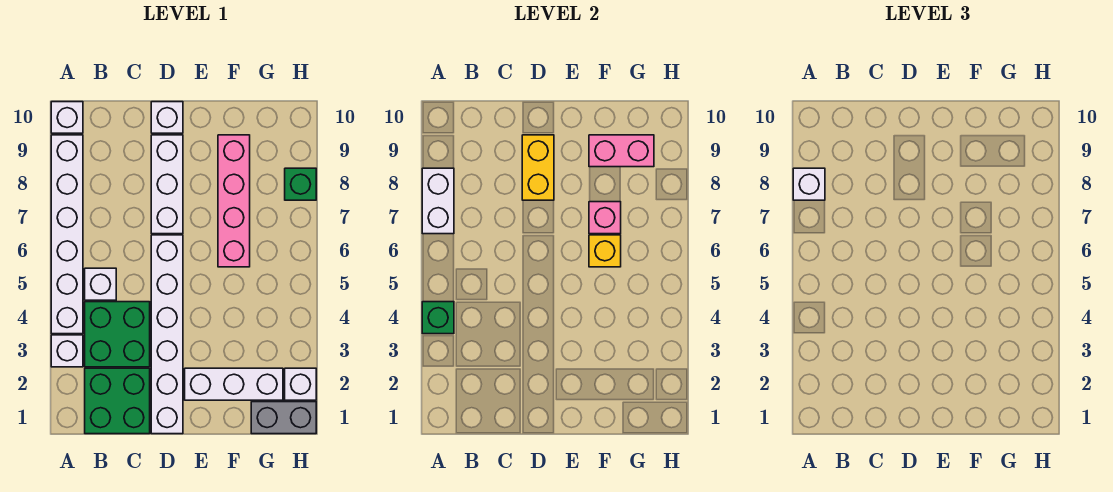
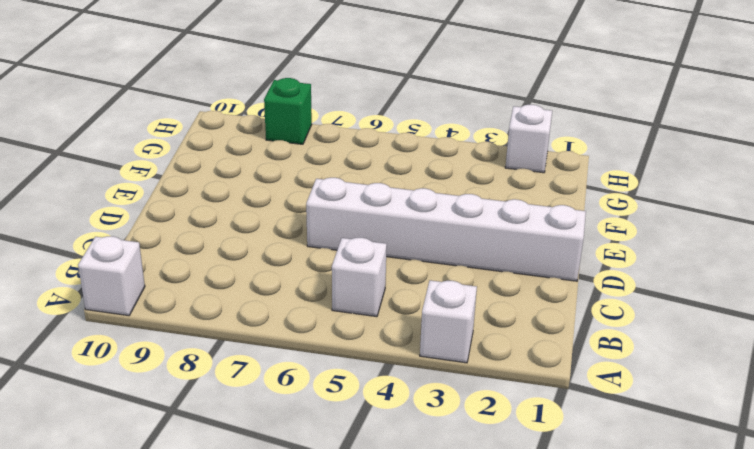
none -> white brick A4:A9 level 1
none -> green brick B1:C2 level 1
none -> green brick B3:C4 level 1

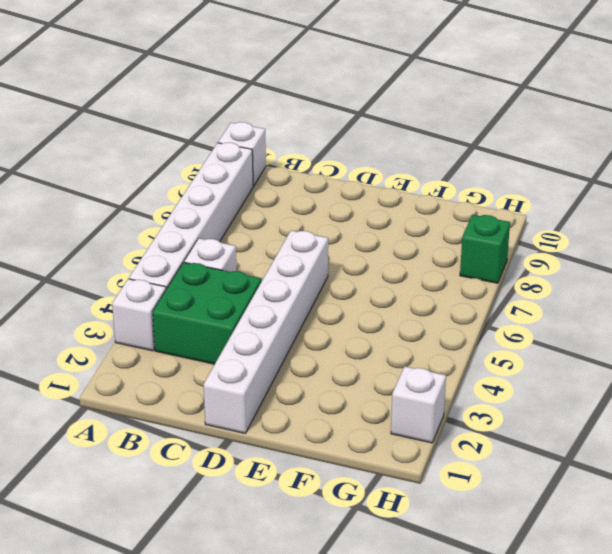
none -> green brick B1:C2 level 1
none -> white brick D7:D9 level 1
none -> white brick D10 level 1

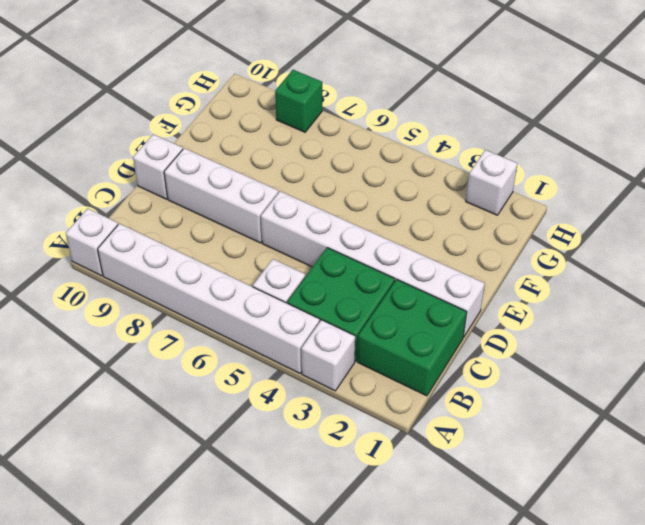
none -> white brick E2:G2 level 1
none -> pink brick F6:F9 level 1
none -> grey brick G1:H1 level 1

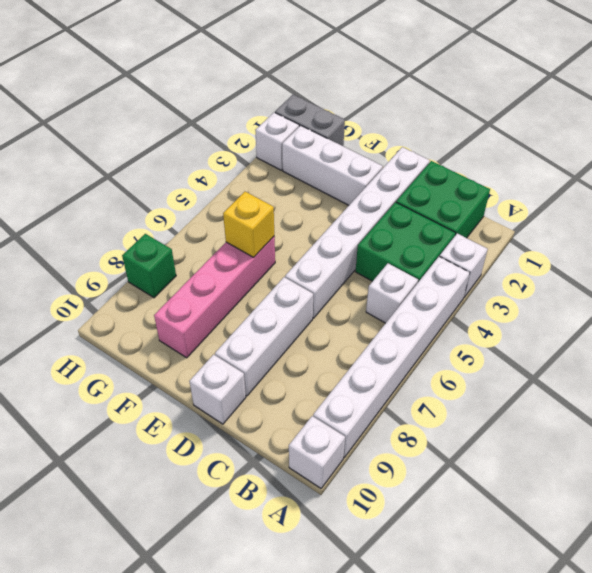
none -> green brick A4 level 2
none -> white brick A7:A8 level 2
none -> yellow brick D8:D9 level 2

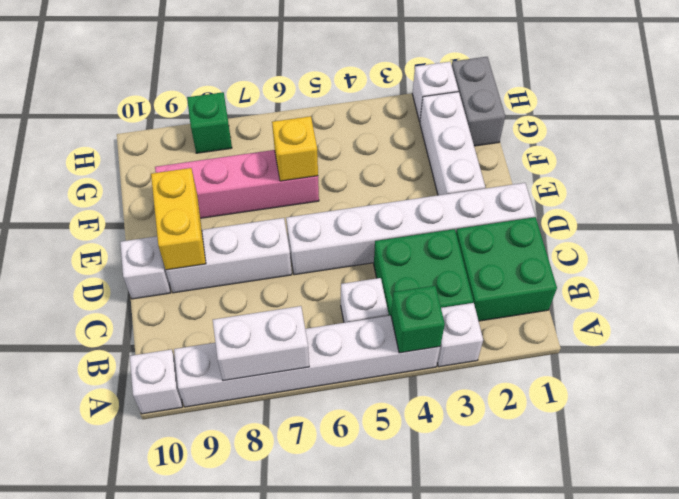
yellow brick D9:E9 level 2 -> yellow brick D8:D9 level 2
none -> pink brick F7 level 2
none -> pink brick F9:G9 level 2
none -> white brick A8 level 3

